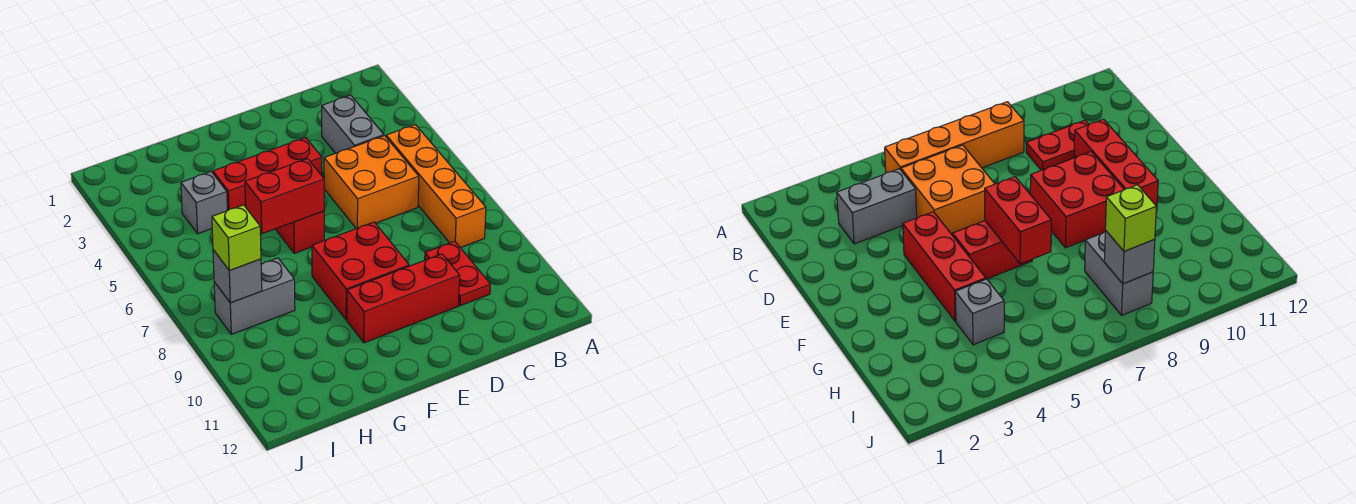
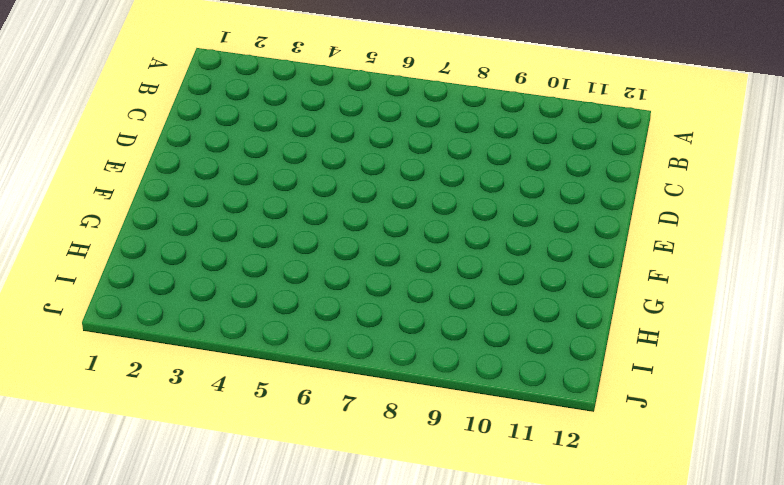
none -> orange brick B5:B8 level 1
none -> grey brick C3:C4 level 1
none -> orange brick C5:D6 level 1

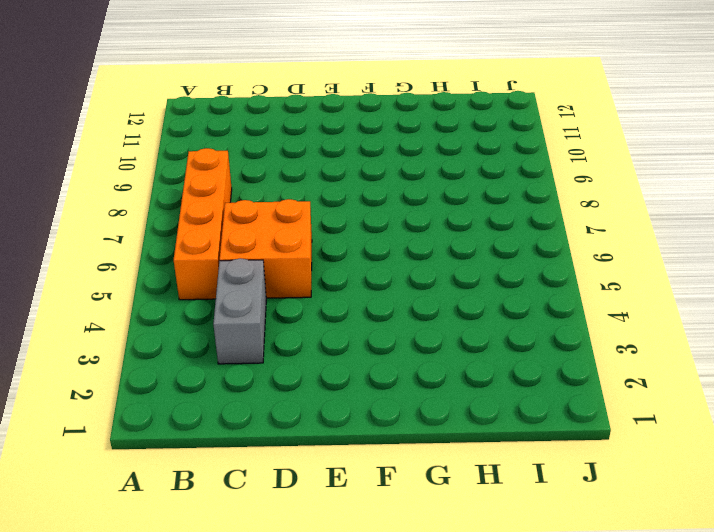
none -> red plate C9:C10 level 1
none -> red brick D10:F10 level 1
none -> red brick E4:G4 level 1

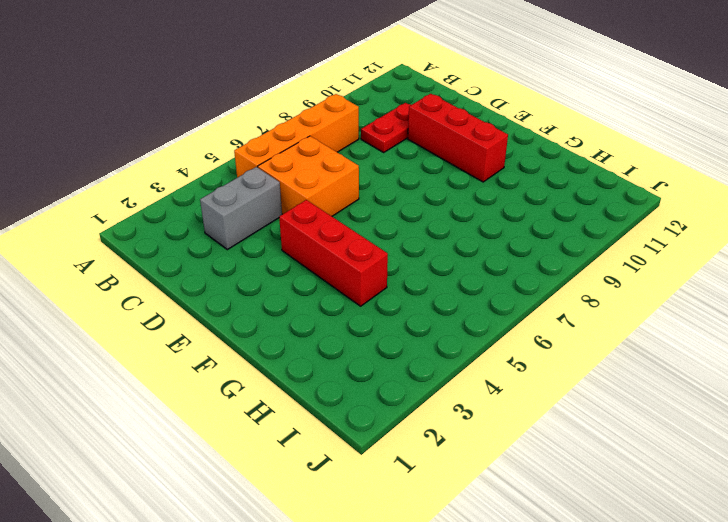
none -> red brick E8:F9 level 1
none -> red brick F5:F6 level 1
none -> grey brick H4 level 1

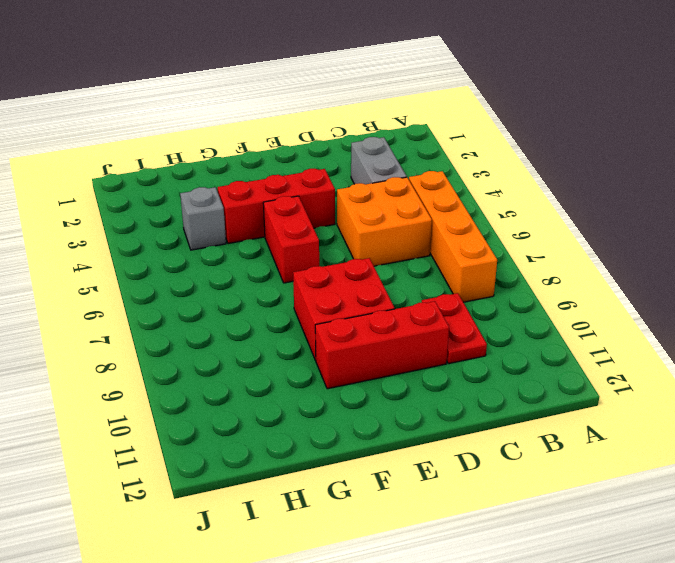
none -> grey brick H8:I8 level 1
none -> red brick F6:G6 level 2
none -> grey brick I8 level 2

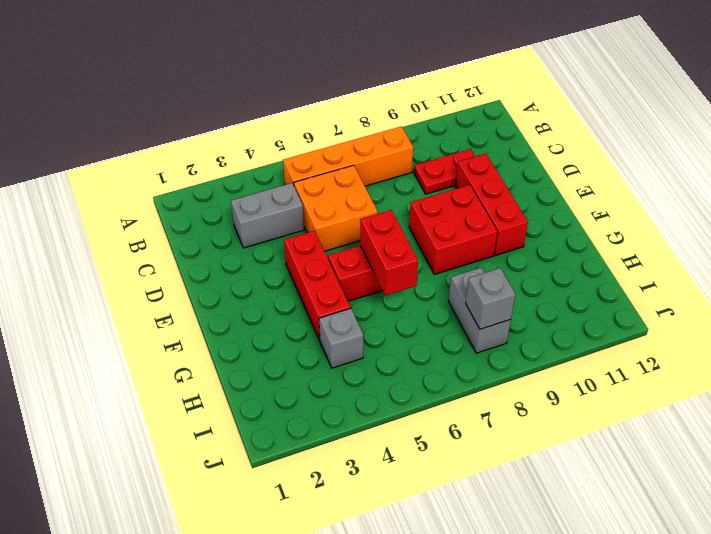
none -> lime brick I8 level 3

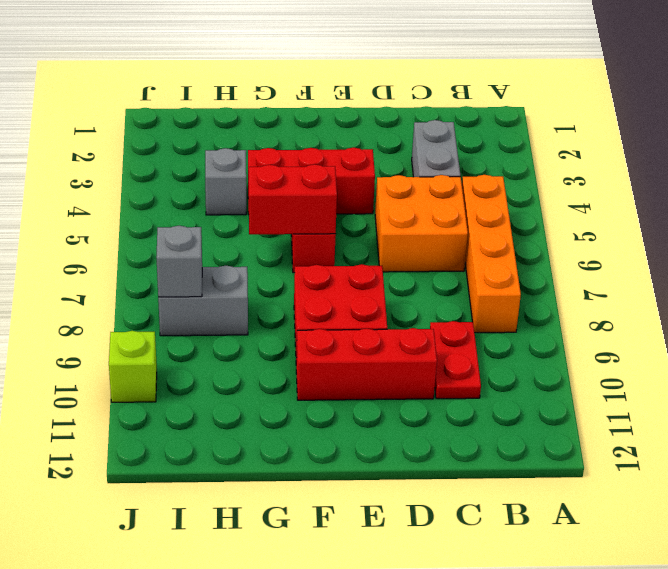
lime brick J10 level 1 -> lime brick I8 level 3

